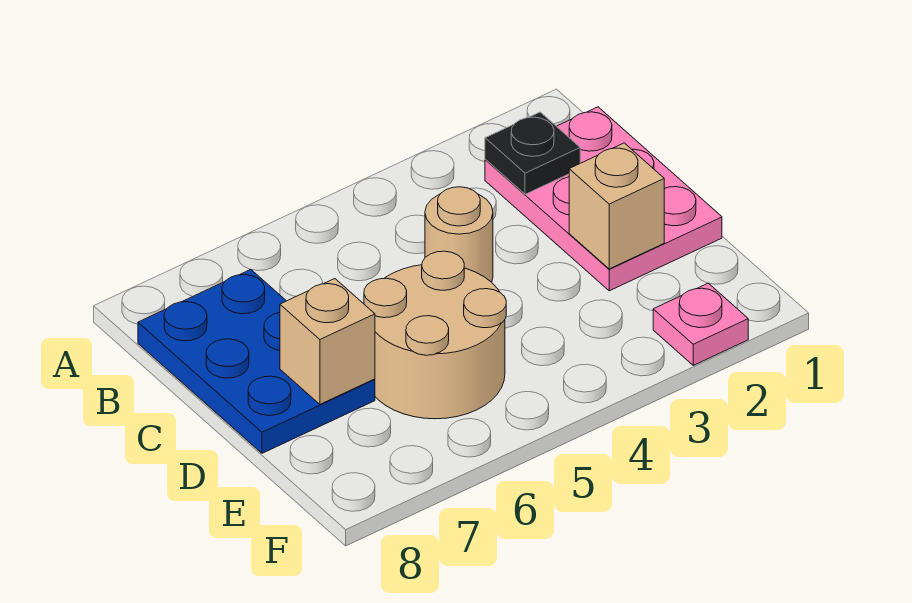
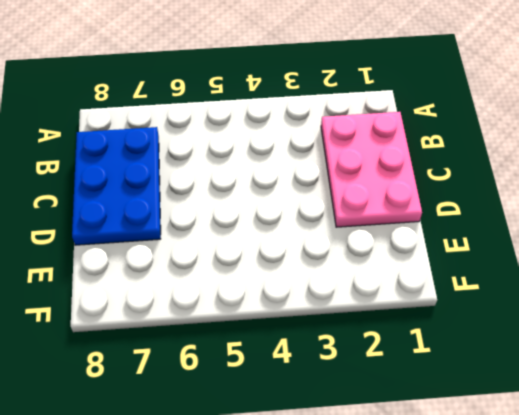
none -> tan round brick C4 level 1
none -> tan round brick D5:E6 level 1

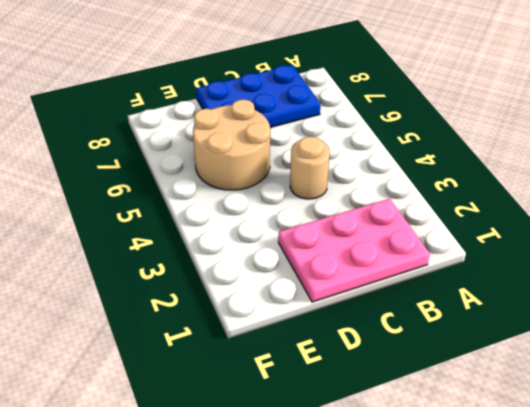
none -> pink plate F2 level 1
none -> black plate B2 level 2

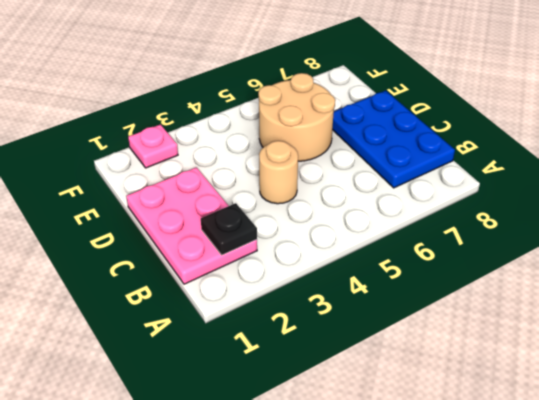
none -> tan brick D2 level 2
none -> tan brick D7 level 2

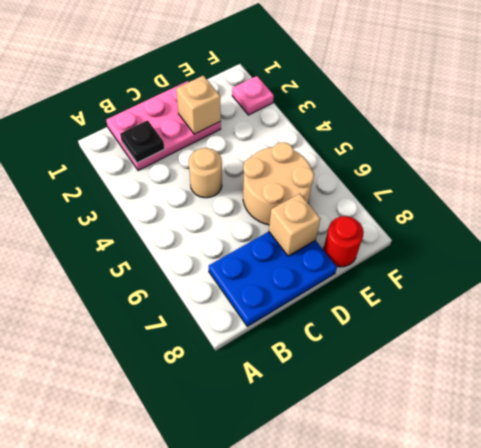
red round brick E8 level 1 -> none

